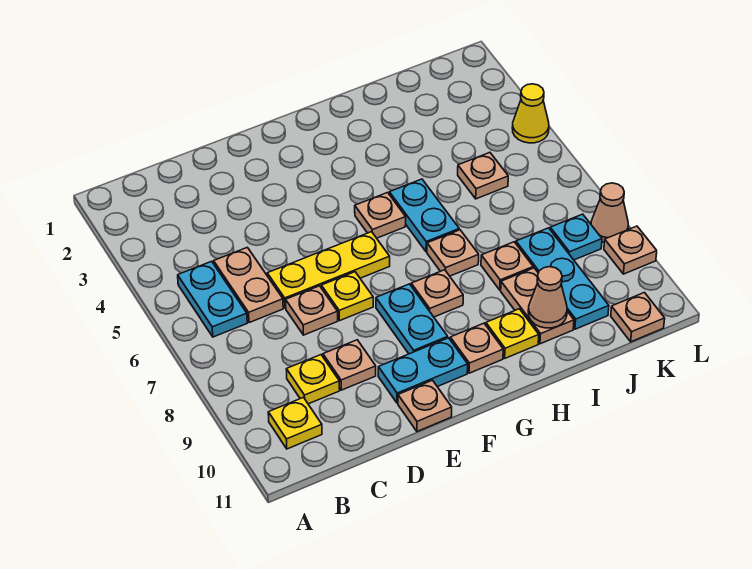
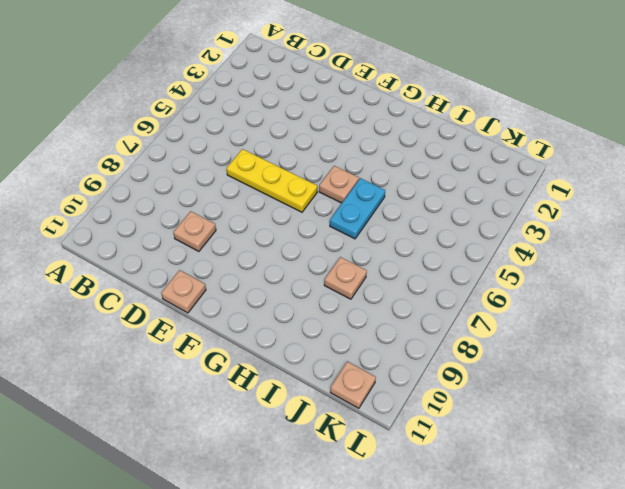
none -> cyan plate B5:B6 level 1
none -> yellow plate B10 level 1
none -> tan plate C5:C6 level 1

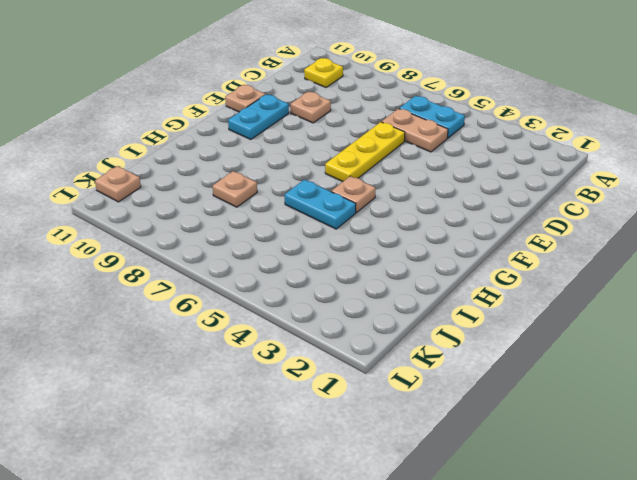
none -> yellow plate C9 level 1
none -> tan plate D7 level 1
none -> yellow plate E7 level 1

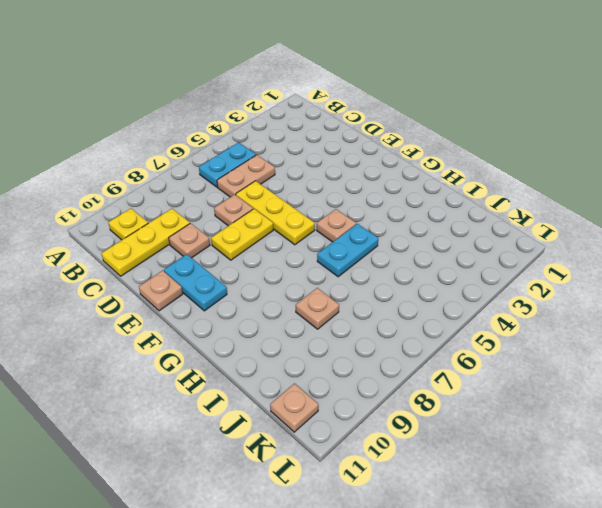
yellow plate C9:C11 level 1 -> yellow plate C9 level 1
yellow plate E7:E8 level 1 -> yellow plate E7 level 1
none -> cyan plate F8:F9 level 1
none -> tan plate G8 level 1
none -> tan plate G10 level 1

